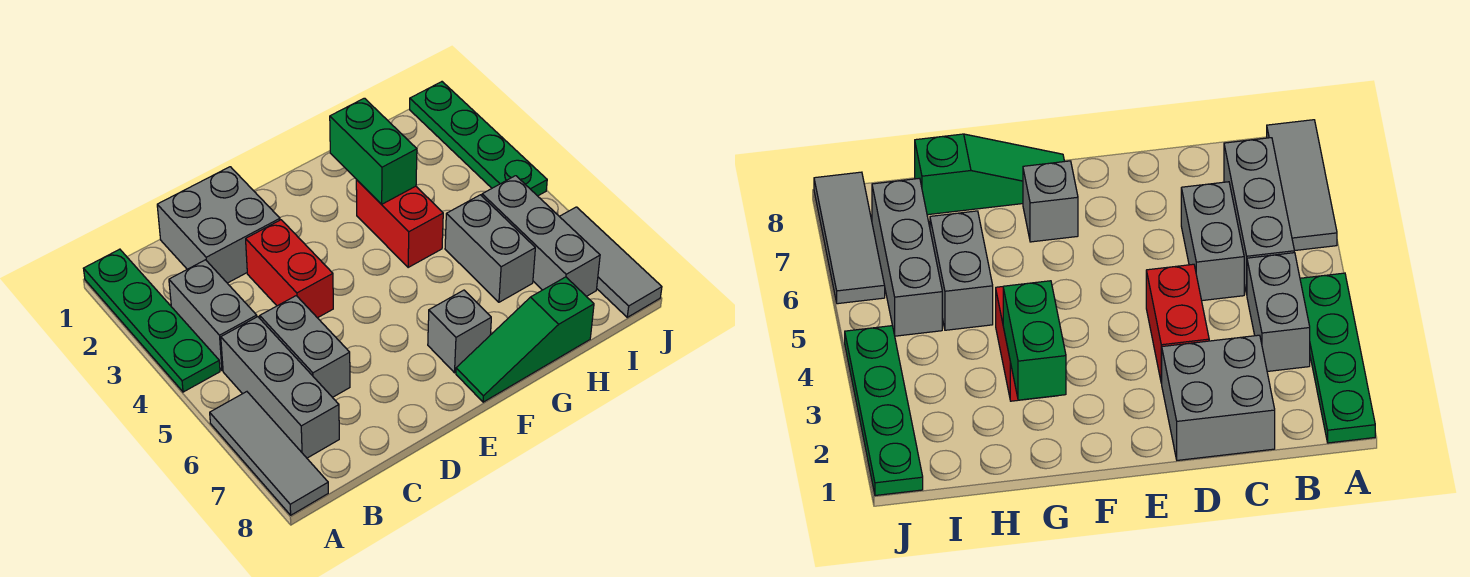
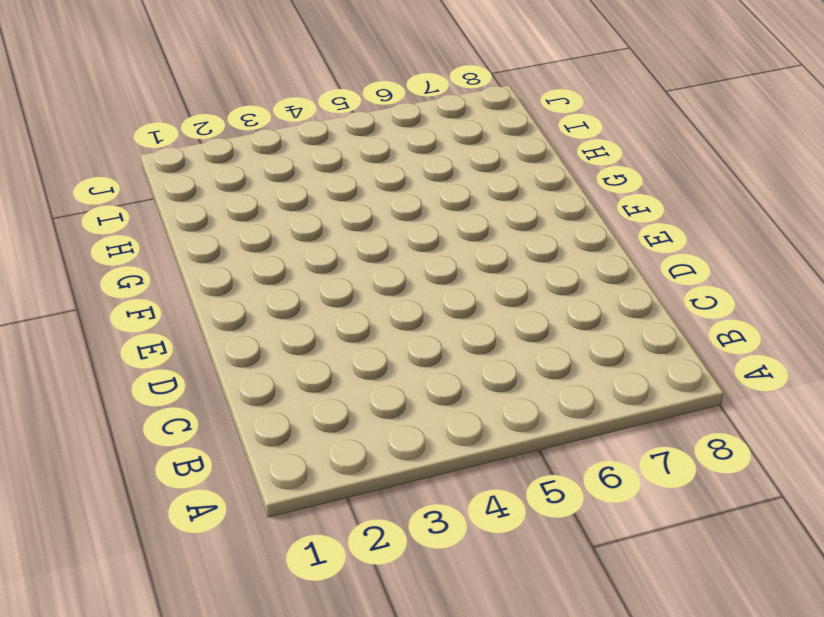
none -> green plate A1:A4 level 1
none -> grey tile A6:A8 level 1
none -> grey brick B3:B4 level 1

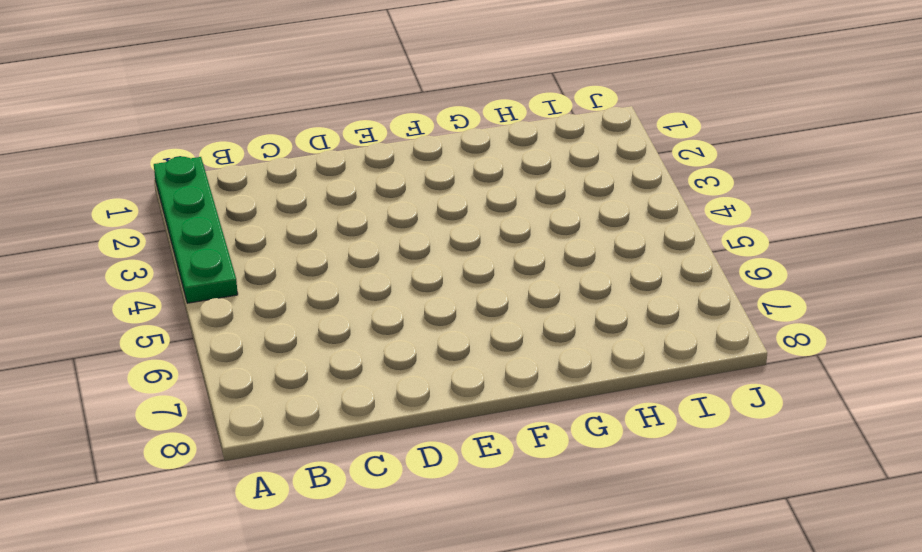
none -> grey tile A6:A8 level 1
none -> grey brick B3:B4 level 1
none -> grey brick B5:B7 level 1

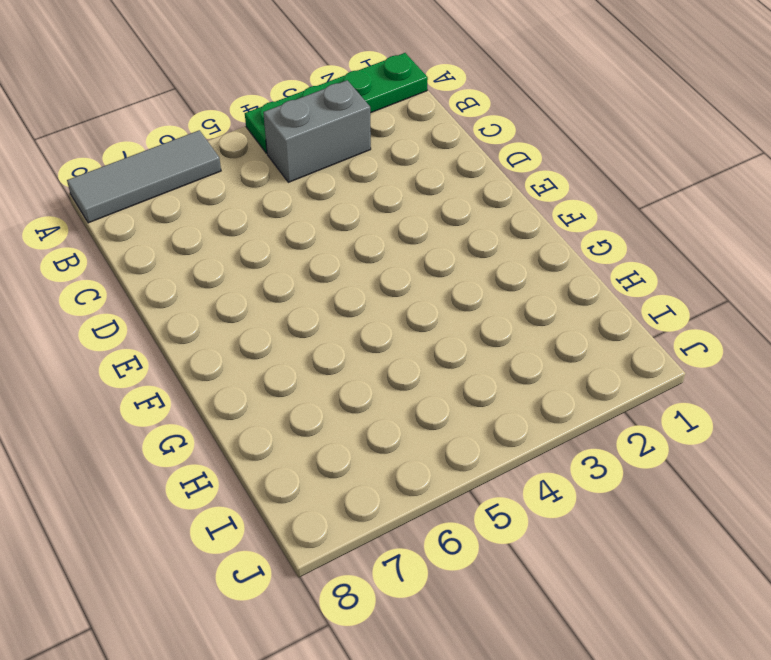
none -> grey brick B5:B7 level 1
none -> grey brick C1:D2 level 1
none -> grey brick C5:C6 level 1

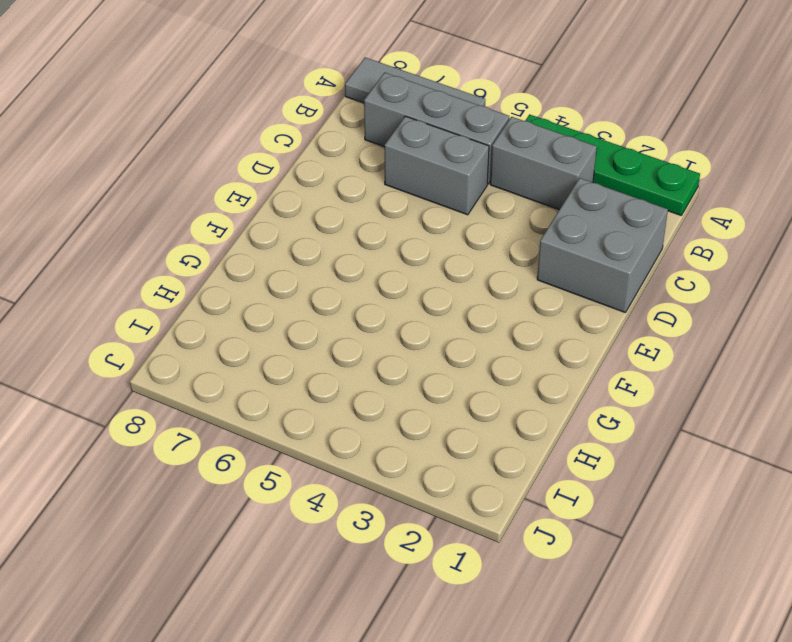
none -> red brick D3:D4 level 1
none -> grey brick F7 level 1
none -> green slope F8:H8 level 1 top H

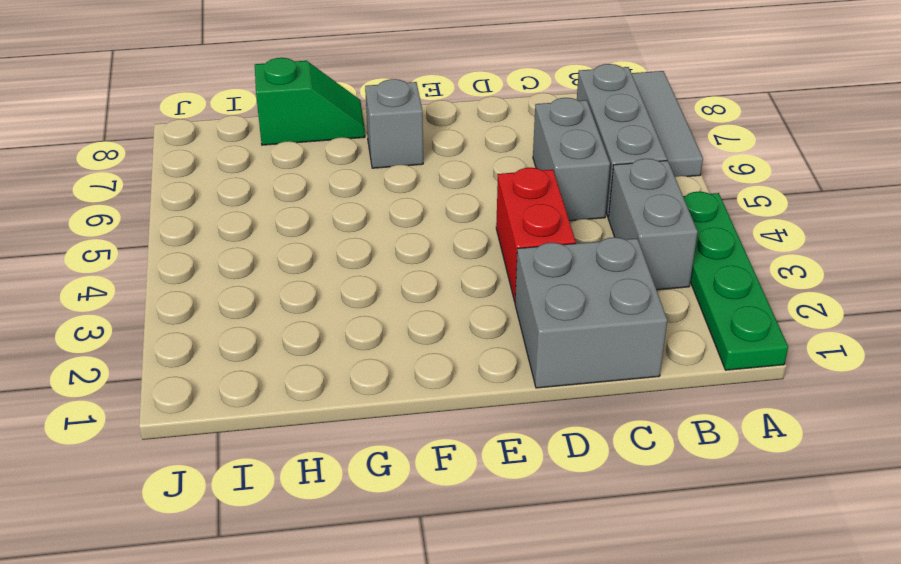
green slope G8:H8 level 1 top H -> green slope F8:H8 level 1 top H
none -> red brick G3:G4 level 1
none -> grey brick H5:H6 level 1
none -> grey brick I5:I7 level 1

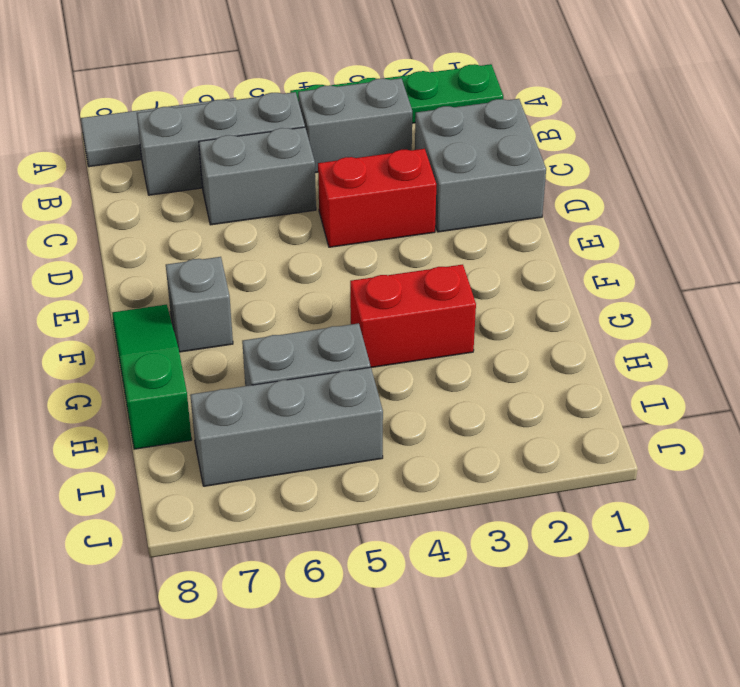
none -> green plate J1:J4 level 1
none -> grey tile J6:J8 level 1
none -> green brick G2:G3 level 2

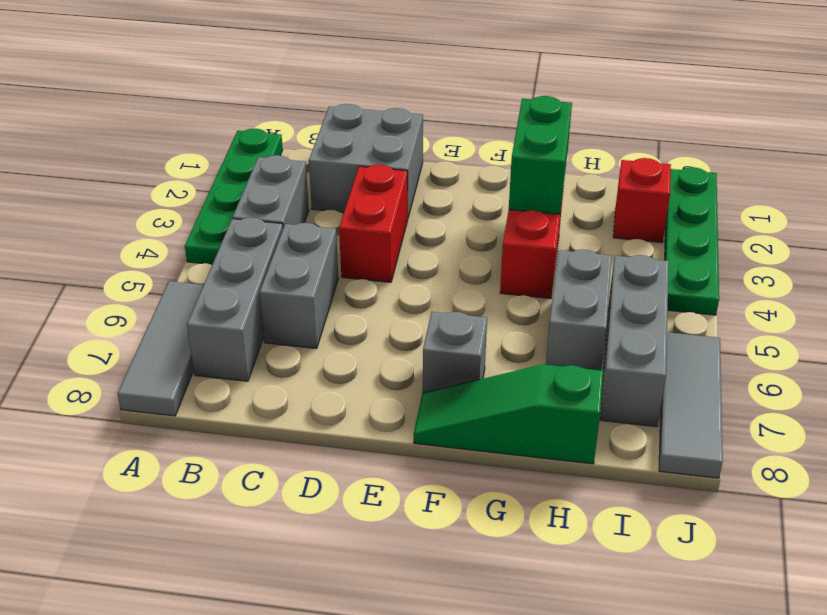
red brick I2 level 1 -> none

